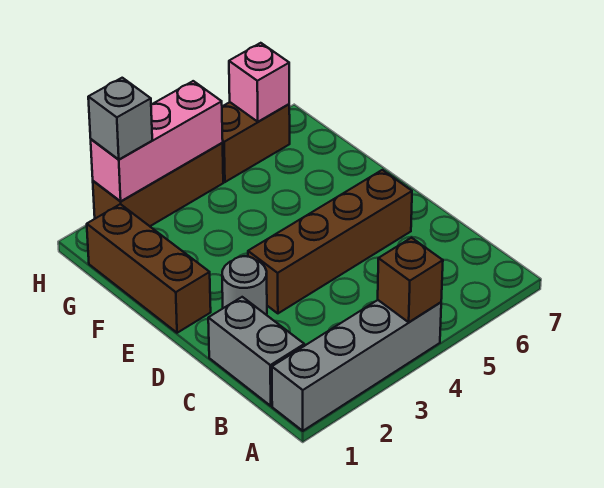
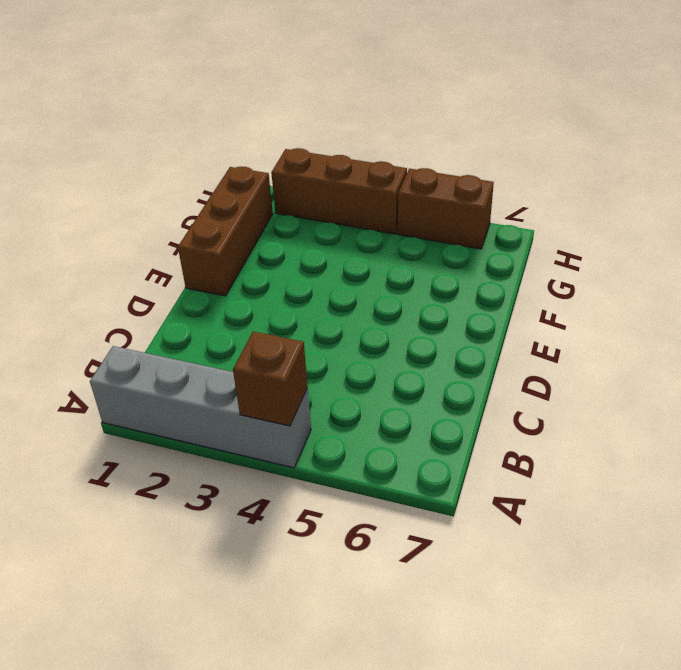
none -> grey brick B1:C1 level 1
none -> grey round brick D2 level 1

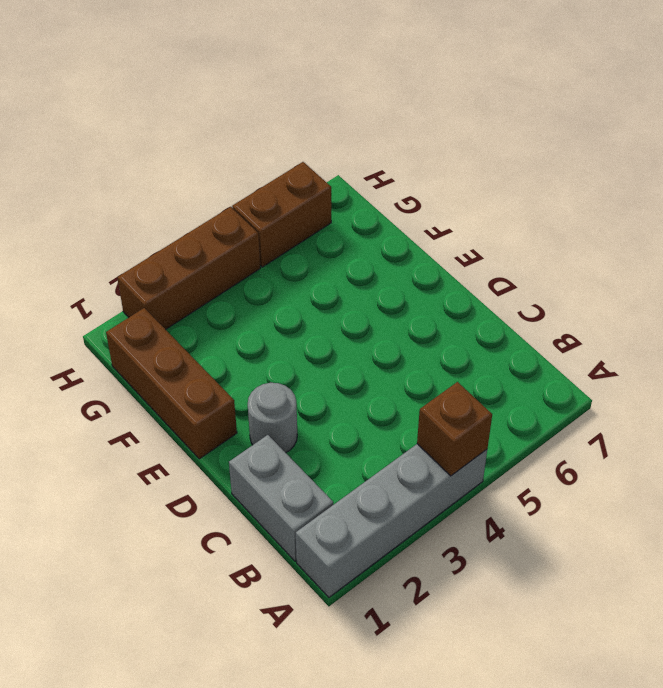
none -> brown brick D3:D6 level 1
none -> pink brick H2:H4 level 2

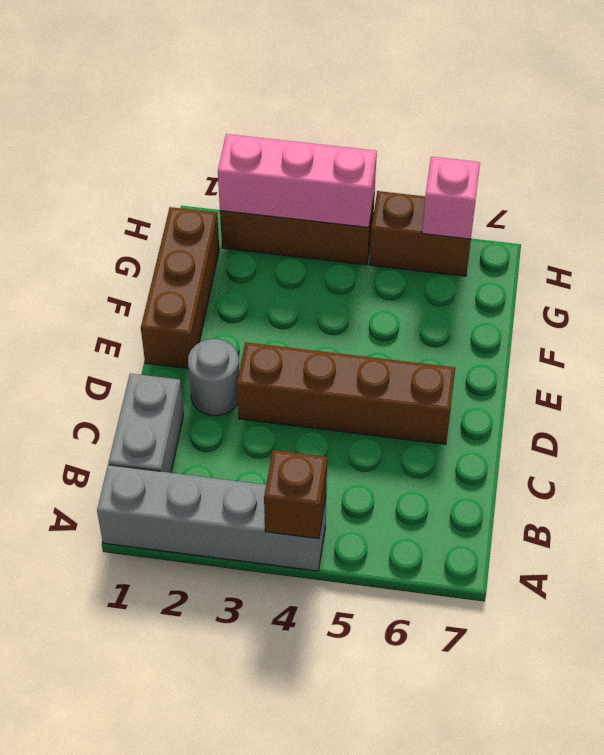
none -> grey brick H2 level 3

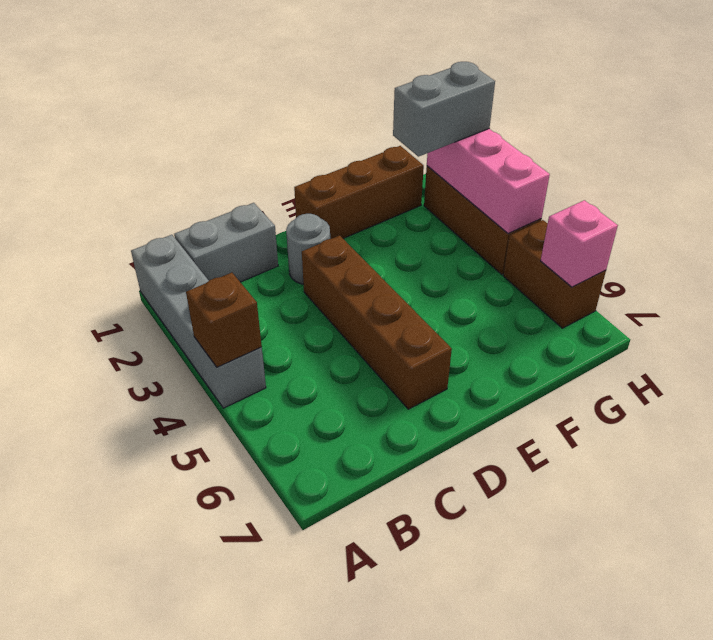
grey brick G2:H2 level 3 -> grey brick H2 level 3

